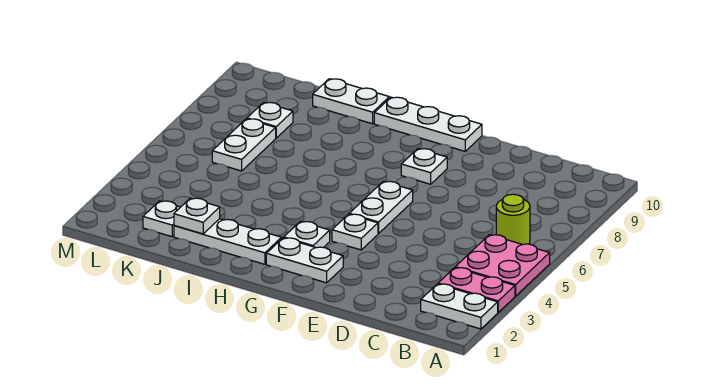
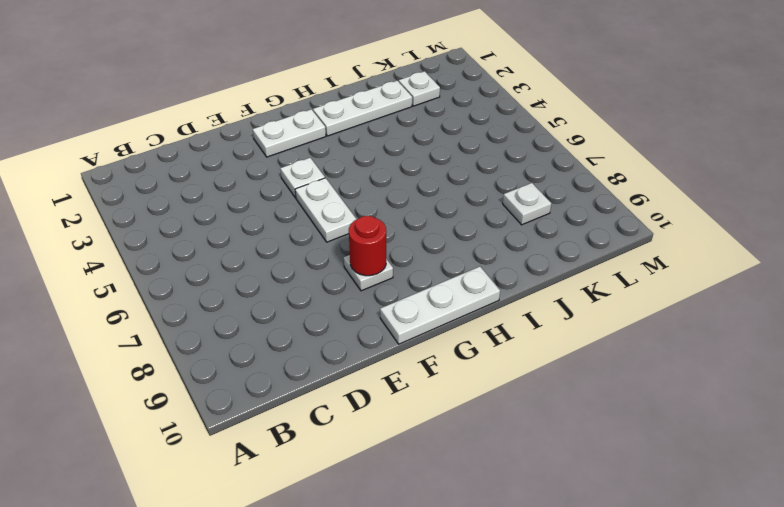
red round brick F8 level 2 -> none
none -> white plate A2:B2 level 1
none -> pink plate A3:B3 level 1
none -> pink plate A4:B5 level 1

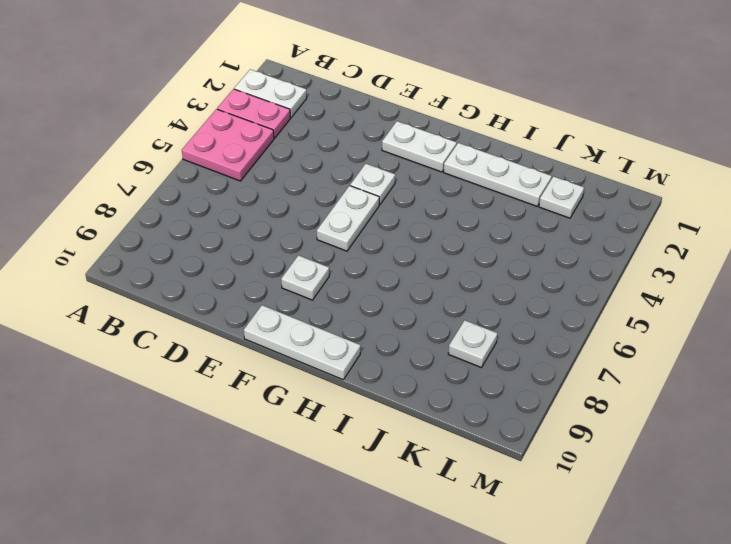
none -> lime round brick B6 level 1
none -> white plate G3 level 1
none -> white plate I10:J10 level 1

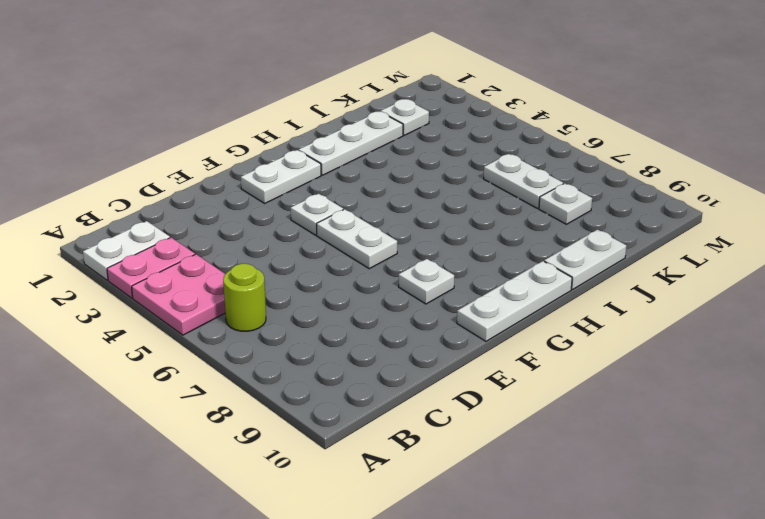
none -> white plate G3 level 1
none -> white plate J2 level 2

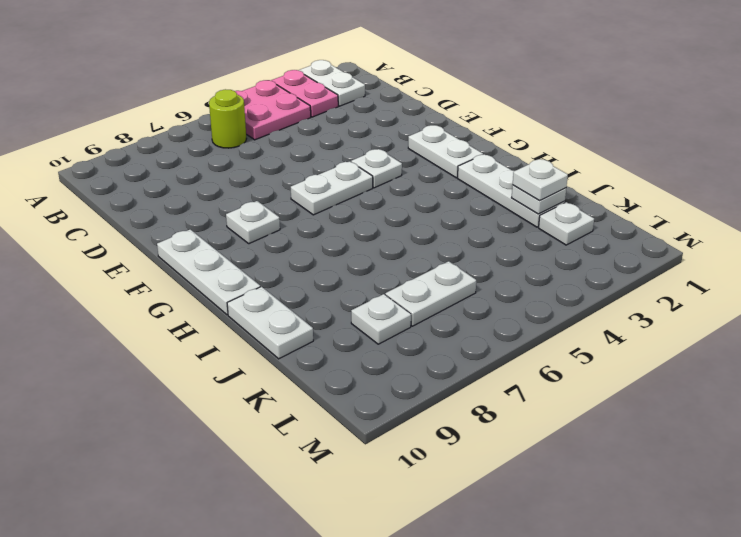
white plate J2 level 3 -> white plate G3 level 1

